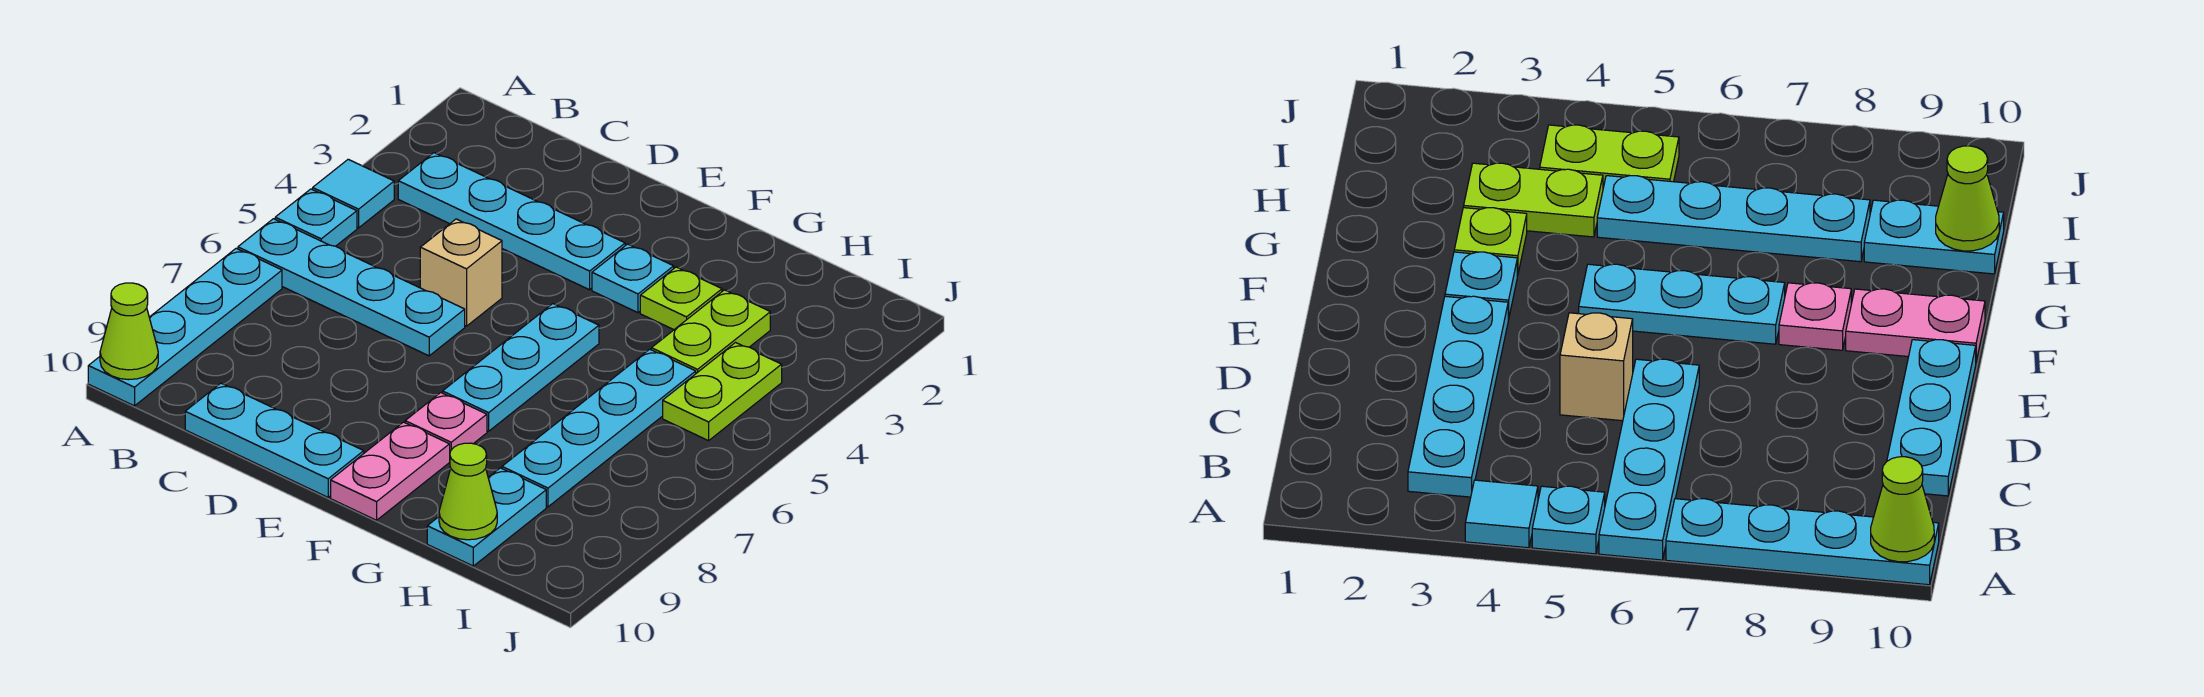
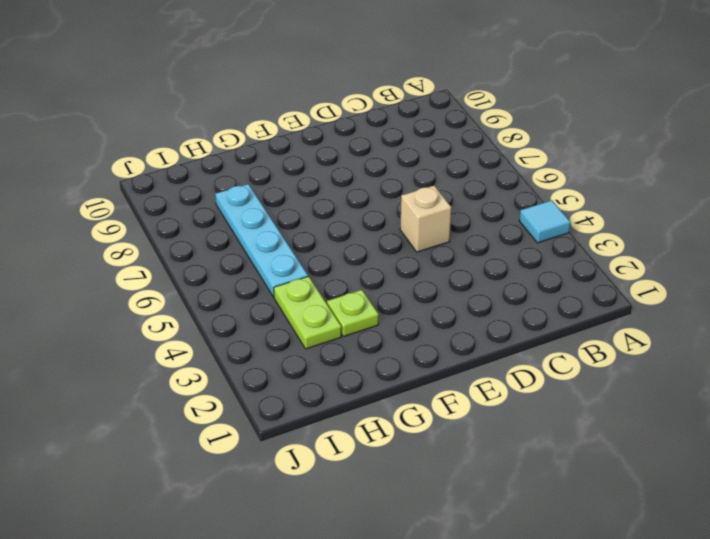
none -> cyan plate A5 level 1
none -> cyan plate A6:D6 level 1
none -> cyan plate A7:A10 level 1

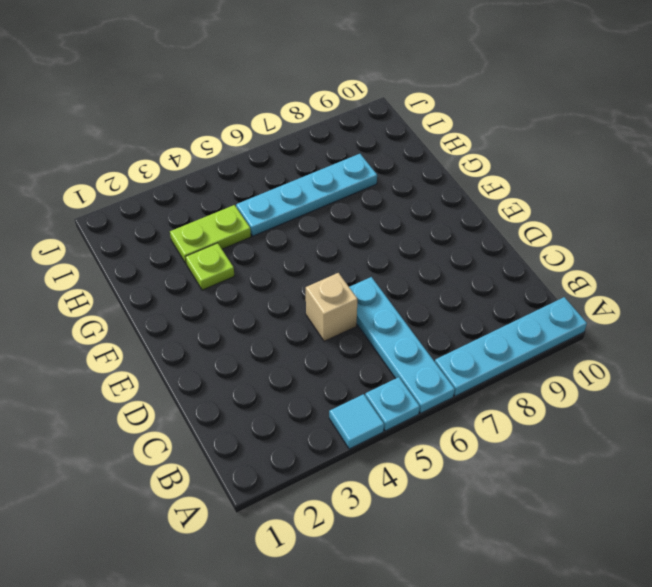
none -> cyan plate B3:E3 level 1
none -> cyan plate C10:E10 level 1
none -> cyan plate F3 level 1

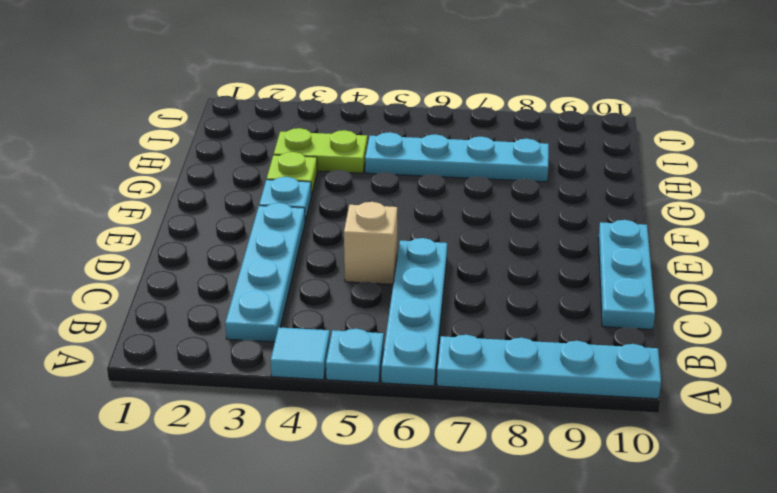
none -> cyan plate F5:F7 level 1
none -> pink plate F8 level 1
none -> pink plate F9:F10 level 1

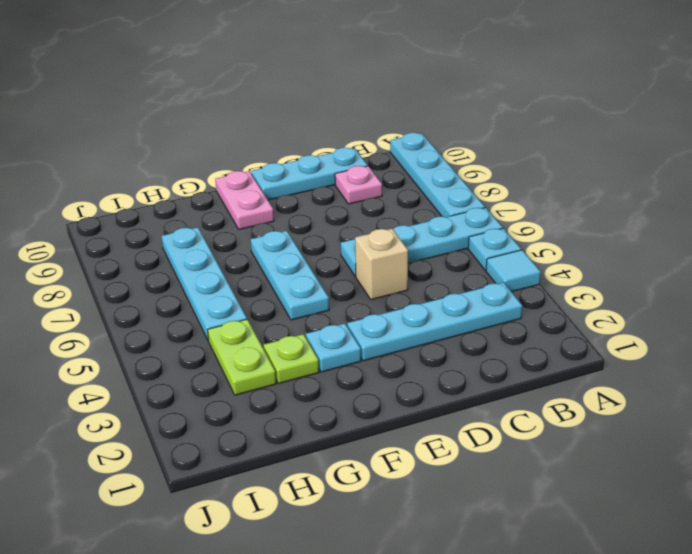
pink plate C9 level 1 -> pink plate F8 level 1
none -> cyan plate H9:H10 level 1
none -> lime plate I4:I5 level 1
none -> lime cone A10 level 2

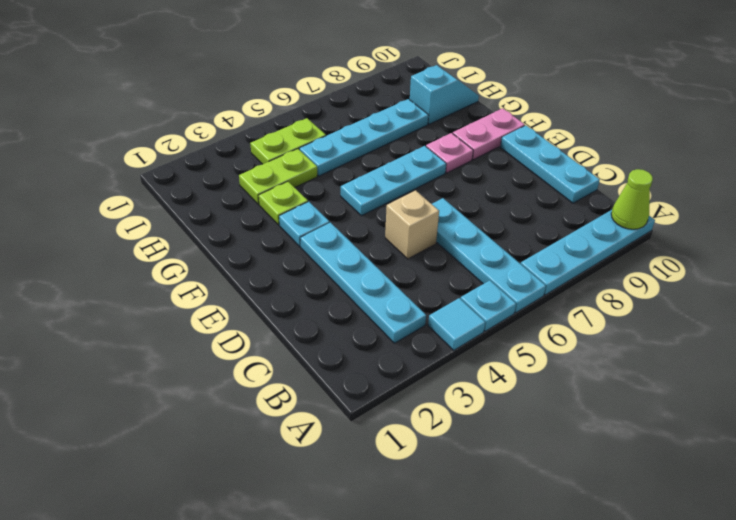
cyan slope H9:H10 level 1 top 9 -> cyan plate H9:H10 level 1
none -> lime cone H10 level 2

